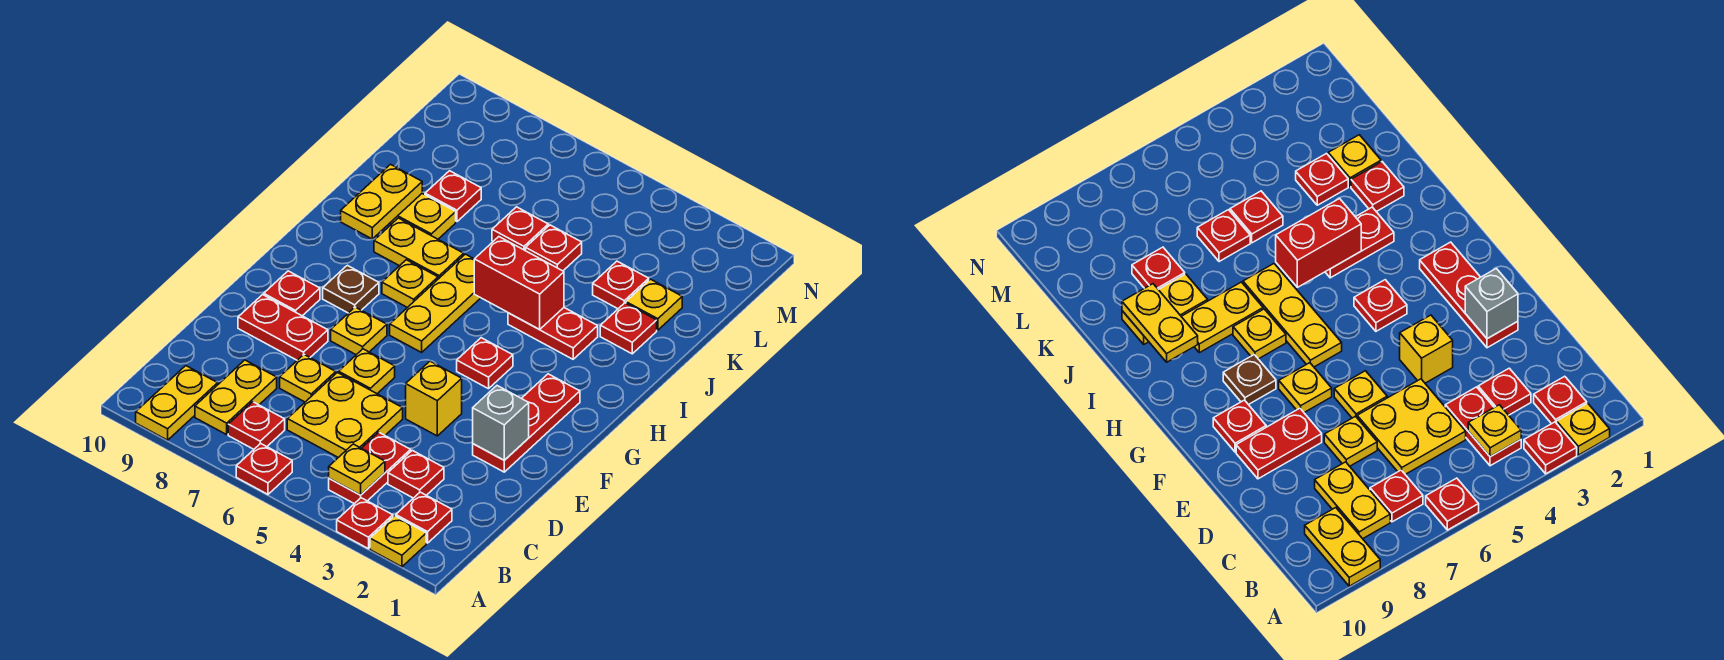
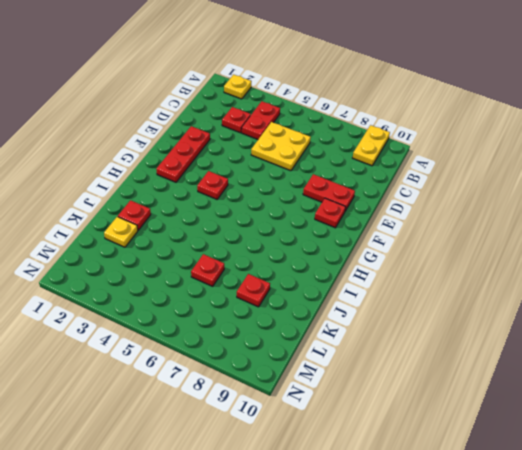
none -> red plate A3 level 1
none -> red plate A6 level 1
none -> red plate B2 level 1
none -> red plate B7 level 1

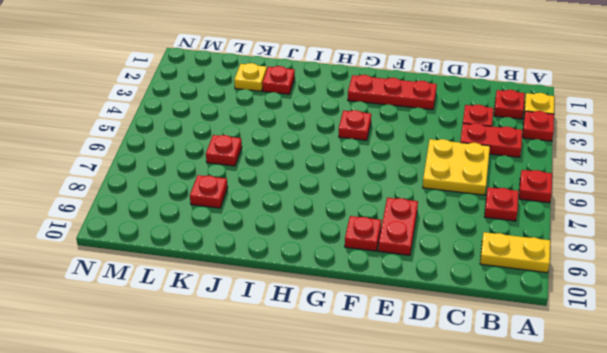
none -> yellow plate B8:C8 level 1
none -> yellow plate D7 level 1
none -> yellow brick E4 level 1
none -> yellow plate E6 level 1

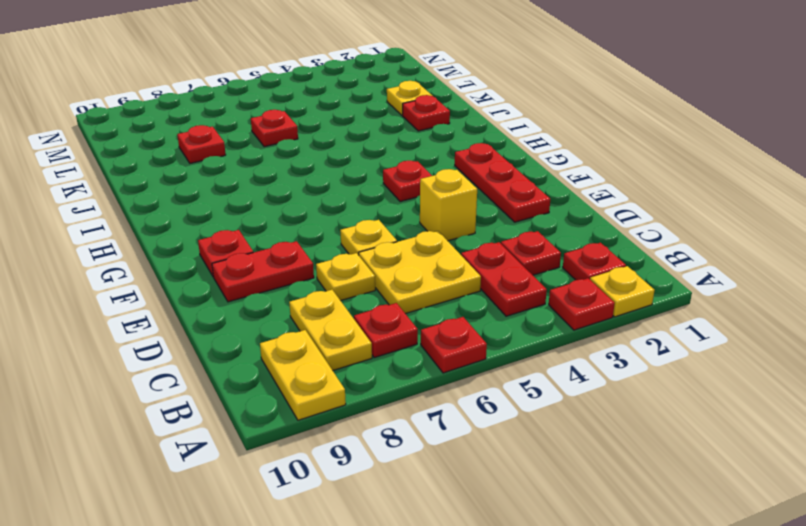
none -> yellow plate F7 level 1
none -> yellow plate G6:I6 level 1
none -> brown plate G8 level 1
none -> yellow plate H7 level 1

